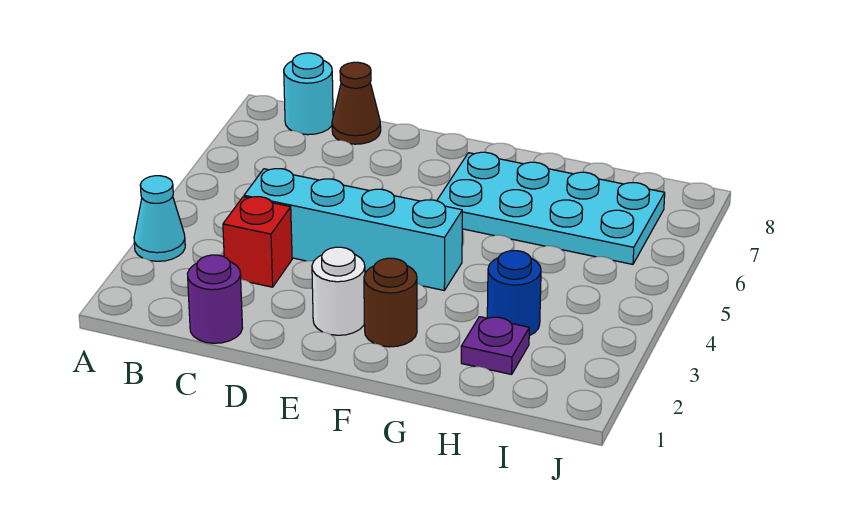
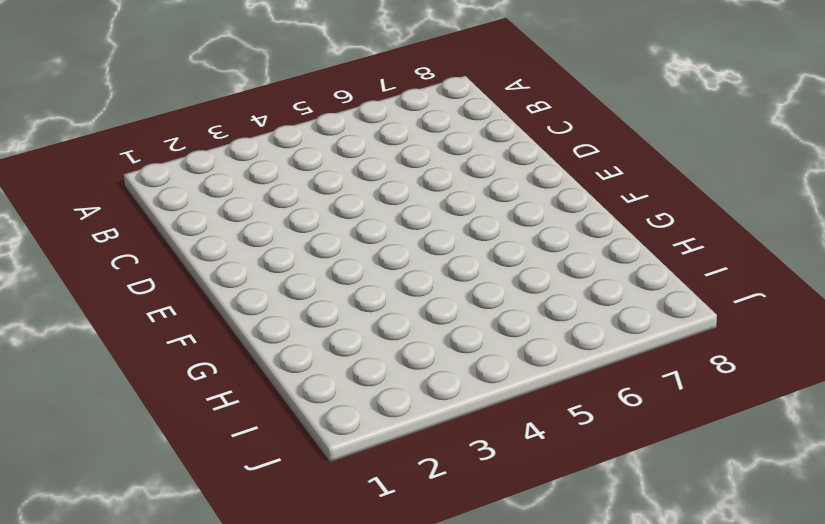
none -> cyan cone A3 level 1
none -> cyan round brick B8 level 1

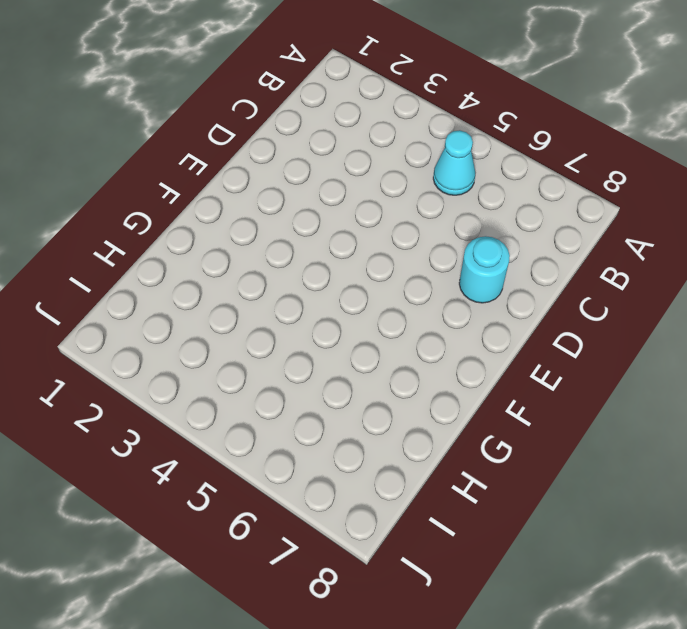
cyan cone B5 level 1 -> cyan cone A3 level 1
cyan round brick D7 level 1 -> cyan round brick B8 level 1
none -> purple round brick C1 level 1
none -> red brick C3 level 1

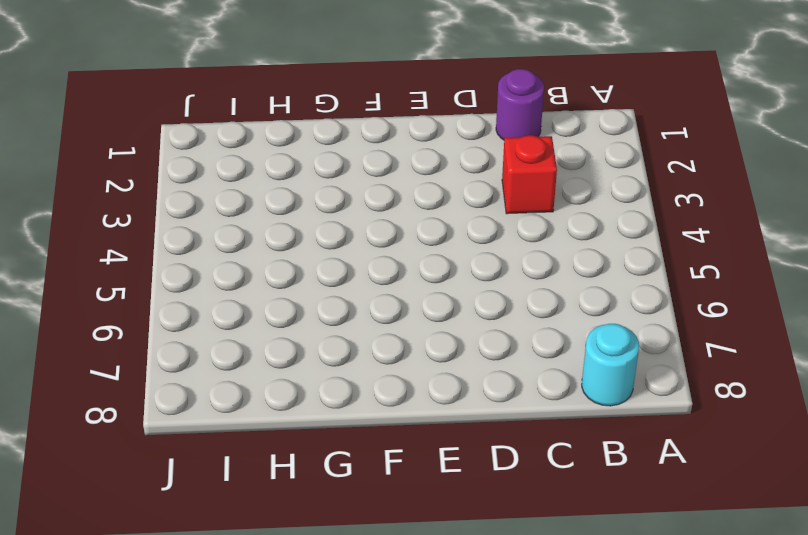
none -> cyan cone A3 level 1
none -> cyan brick C4:F4 level 1

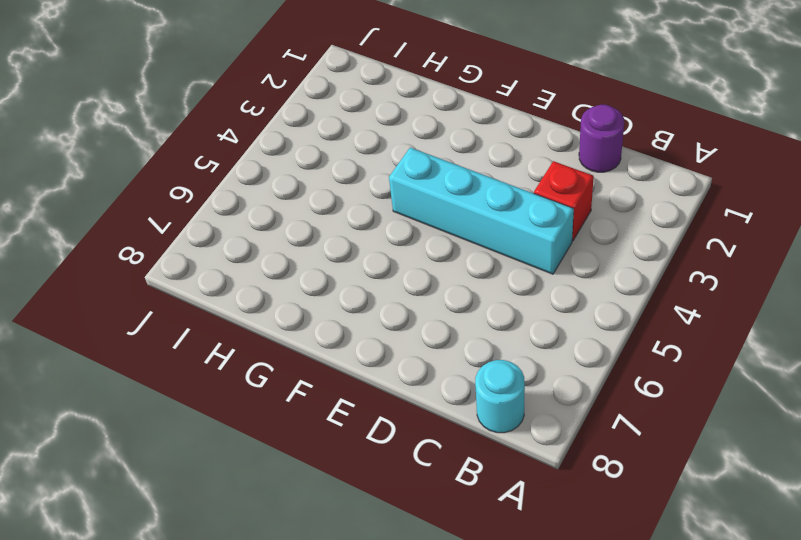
none -> cyan cone A3 level 1
none -> brown cone C8 level 1

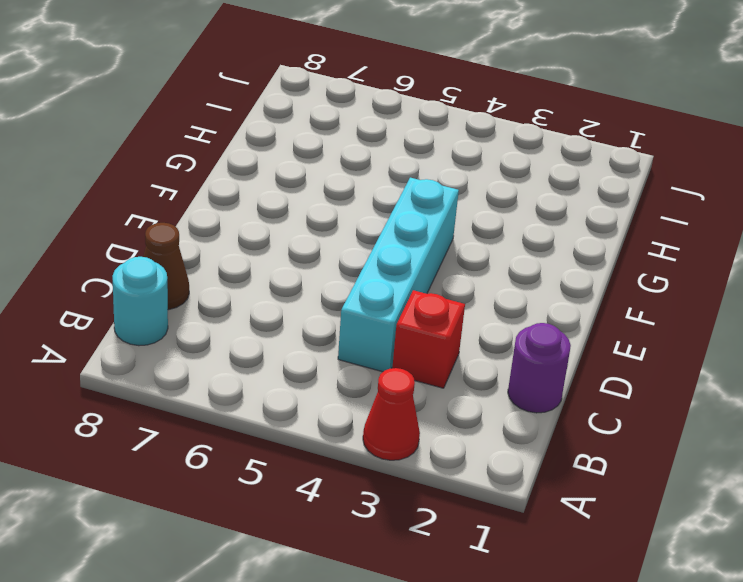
red cone A3 level 1 -> cyan cone A3 level 1
none -> white round brick E2 level 1
none -> brown round brick F2 level 1

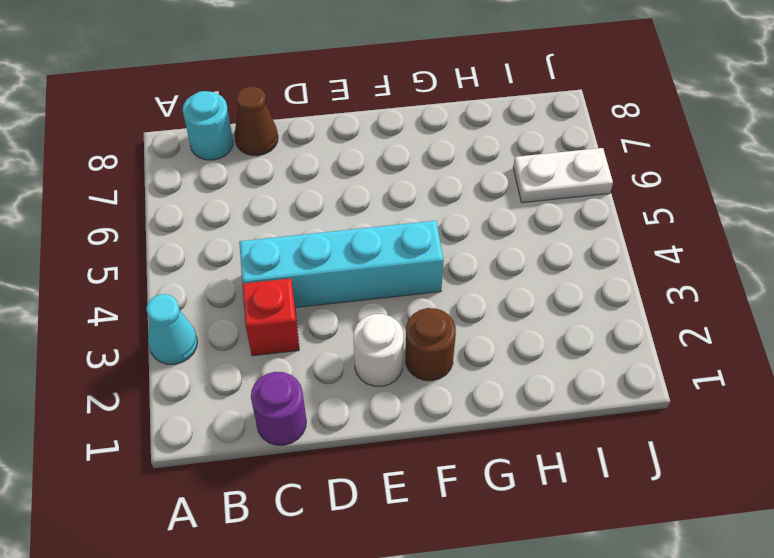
white plate I6:J6 level 1 -> cyan plate F6:I7 level 1
none -> purple plate H2 level 1
none -> blue round brick H3 level 1

